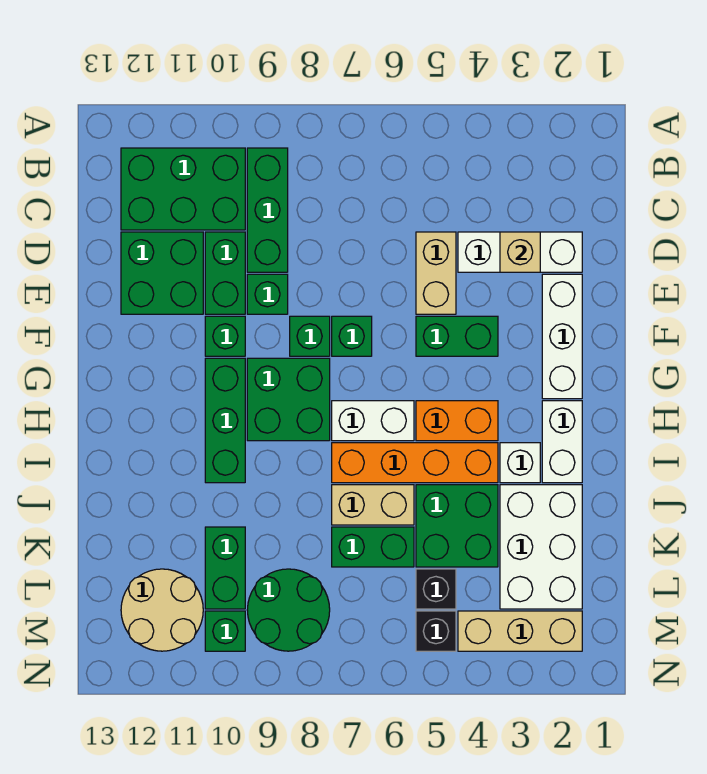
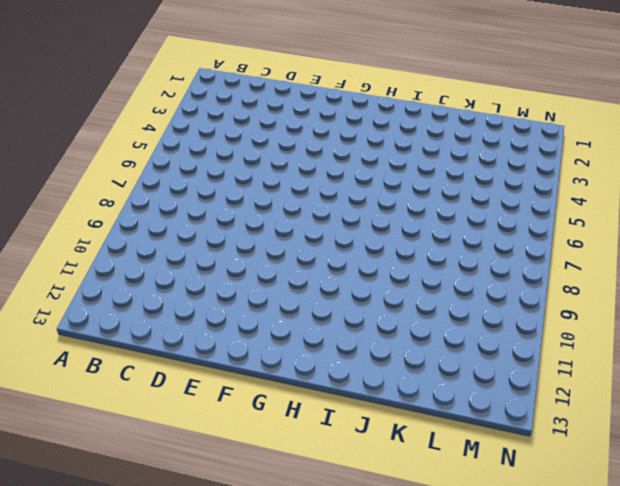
none -> green brick B9:D9 level 1
none -> green brick B10:C12 level 1
none -> white brick D2:D4 level 1
none -> tan brick D5:E5 level 1

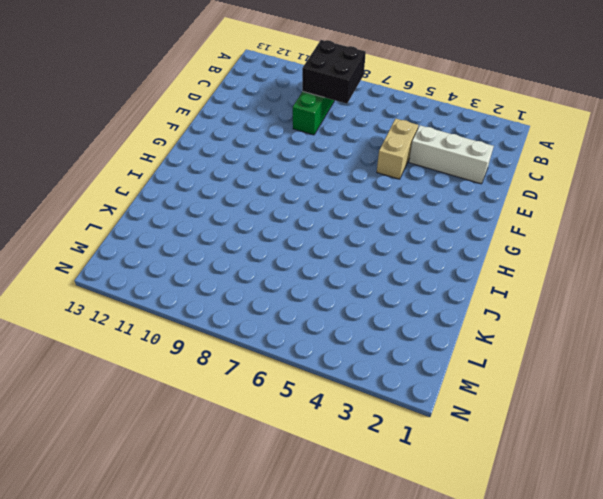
black brick B8:C9 level 2 -> none
none -> green brick B10:C12 level 1
none -> green brick D10:E10 level 1
none -> green brick D11:E12 level 1
none -> white brick E2:G2 level 1

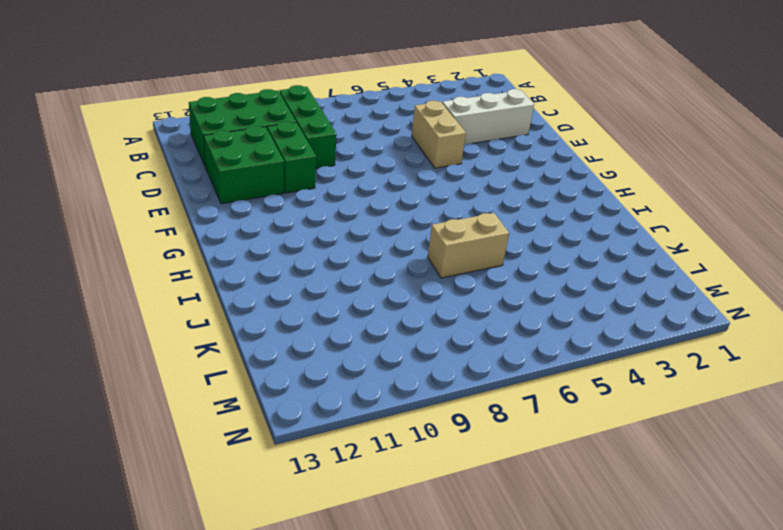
none -> white brick E2:G2 level 1
none -> green brick E9 level 1
none -> green brick F4:F5 level 1
none -> green brick F7 level 1

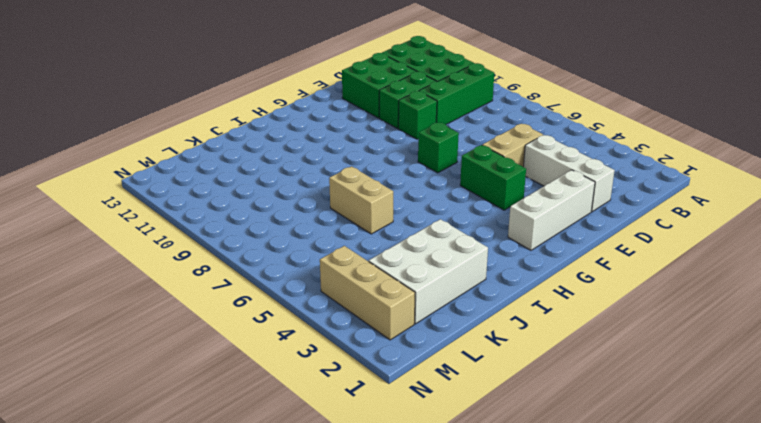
none -> green brick F8 level 1
none -> green brick F10 level 1
none -> green brick G8:H9 level 1
none -> green brick G10:I10 level 1

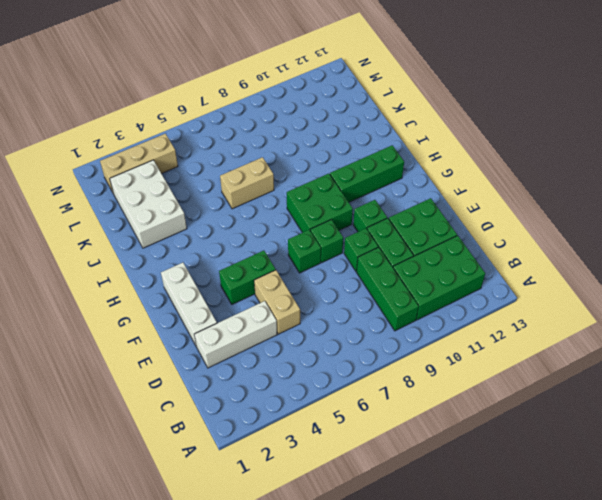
green brick H10:H12 level 1 -> green brick G10:I10 level 1
none -> white brick H2:I2 level 1
none -> orange brick H4:H5 level 1
none -> white brick H6:H7 level 1
none -> white brick I3 level 1

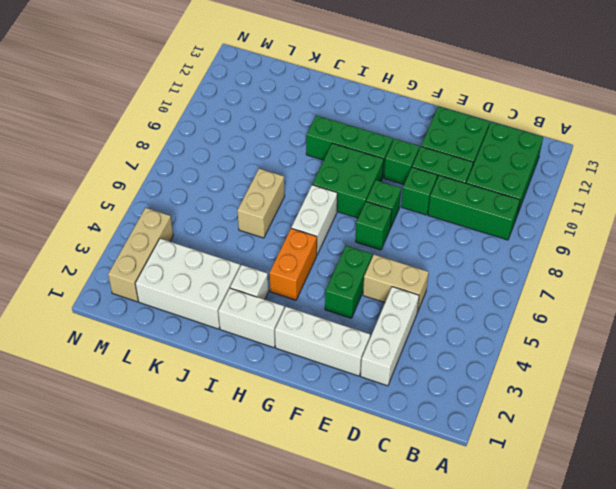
none -> orange brick I4:I7 level 1
none -> green brick J4:K5 level 1
none -> green brick K6:K7 level 1
none -> green brick K10:L10 level 1

